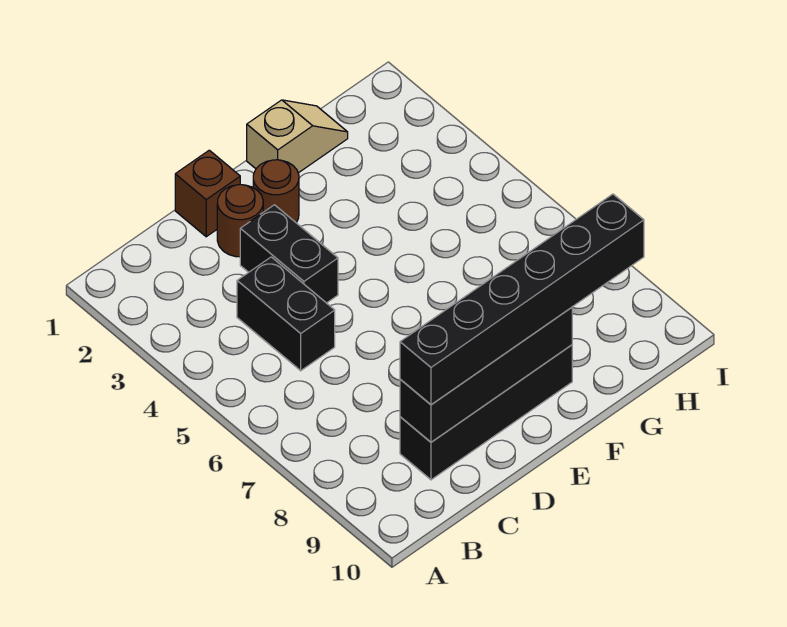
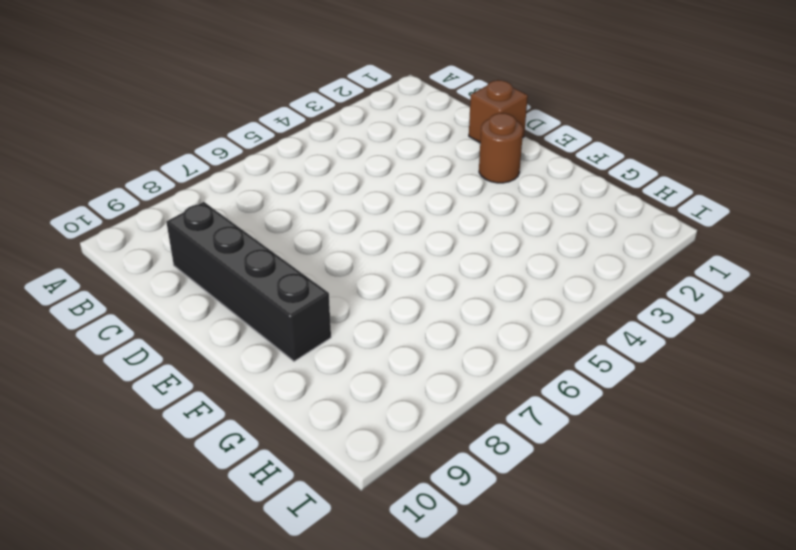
none -> black brick C4:C5 level 1
none -> brown round brick D2 level 1

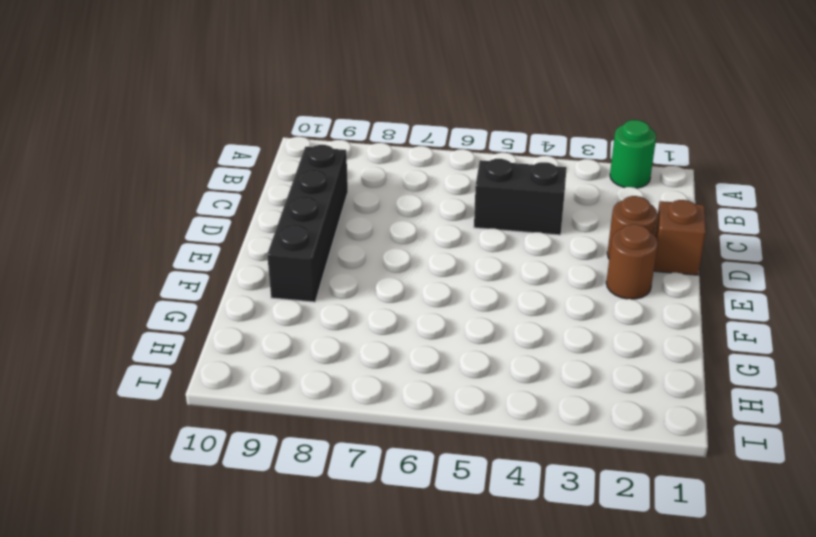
green round brick A2 level 1 -> none
none -> black brick D3:D4 level 1
none -> tan slope F1:G1 level 1 top F

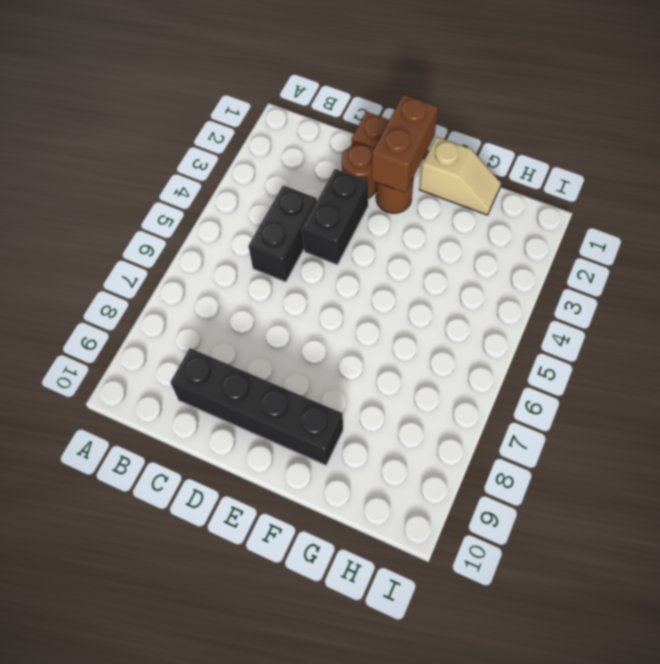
brown brick E1:E2 level 2 -> none
none -> black brick C9:F9 level 2
none -> black brick C9:H9 level 3

